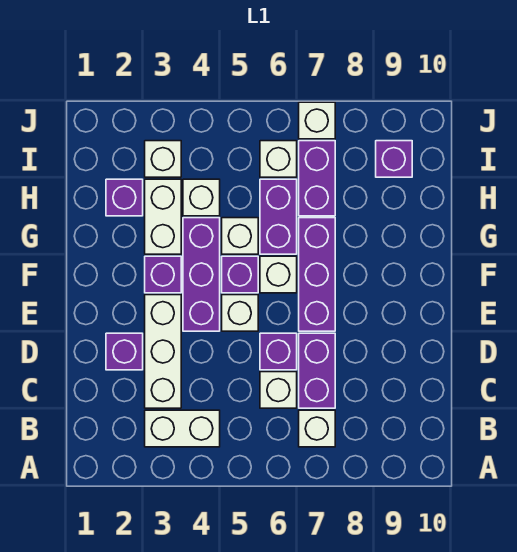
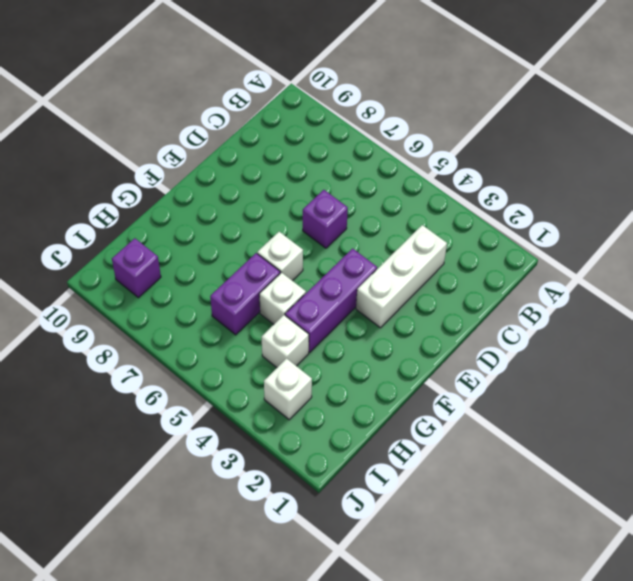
none -> white brick B3:B4 level 1
none -> white brick B7 level 1
none -> white brick C6 level 1

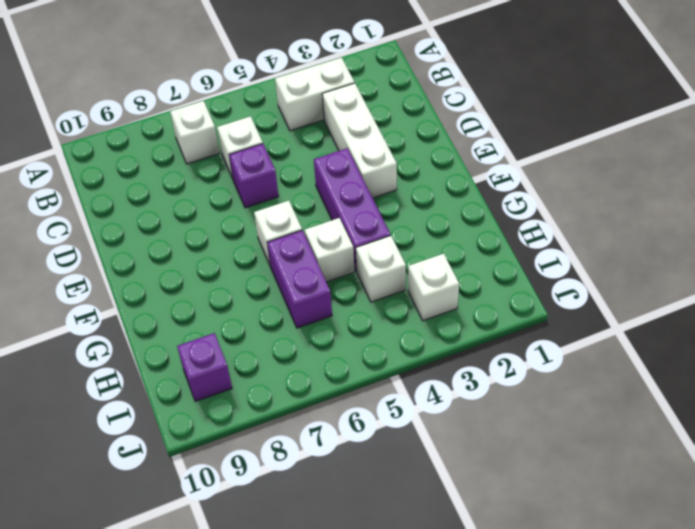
none -> purple brick C7:D7 level 1
none -> purple brick D2 level 1
none -> white brick E5 level 1

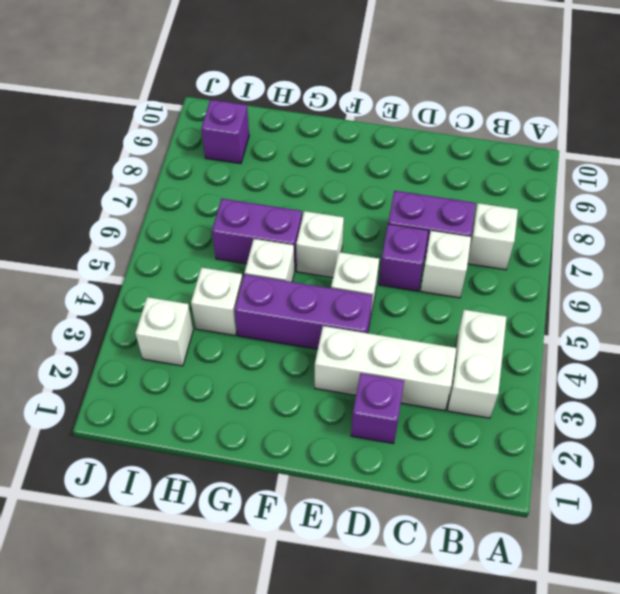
none -> purple brick E7:G7 level 1
none -> purple brick F3 level 1
none -> purple brick F5 level 1

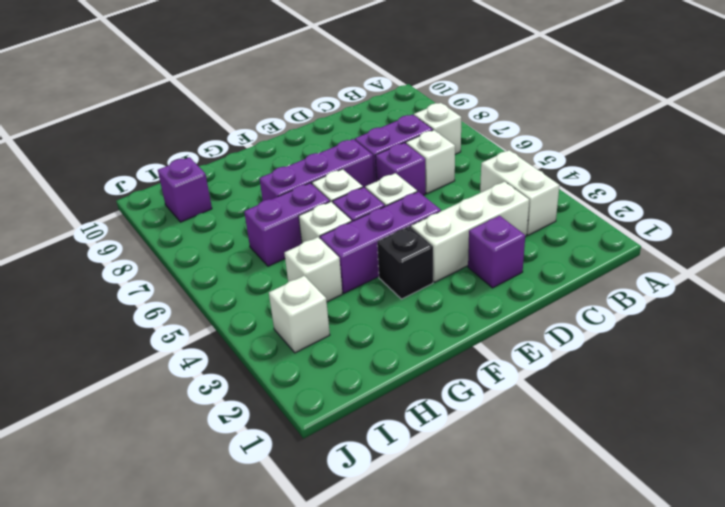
black brick F3 level 1 -> purple brick F3 level 1
none -> white brick G3:H3 level 1
none -> purple brick H2 level 1
none -> purple brick H7:I7 level 1

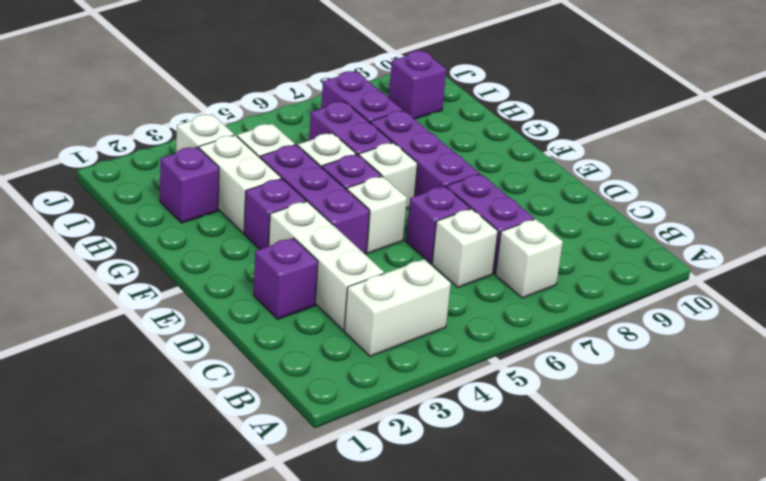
none -> white brick I6 level 1
none -> white brick J7 level 1

